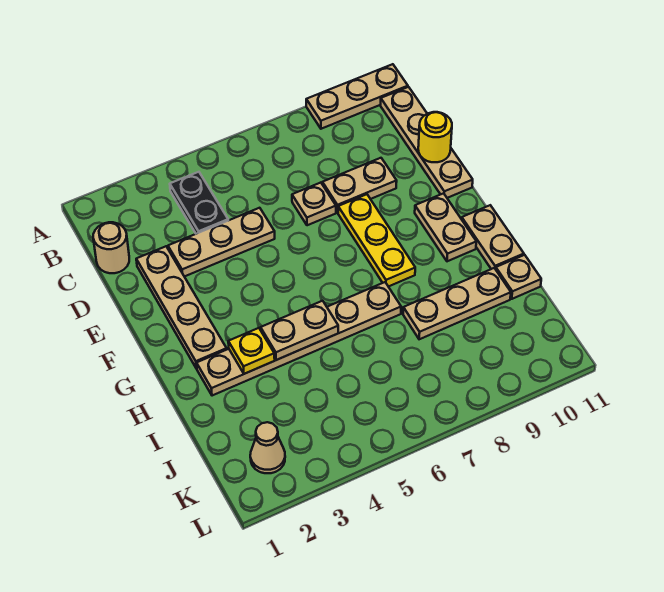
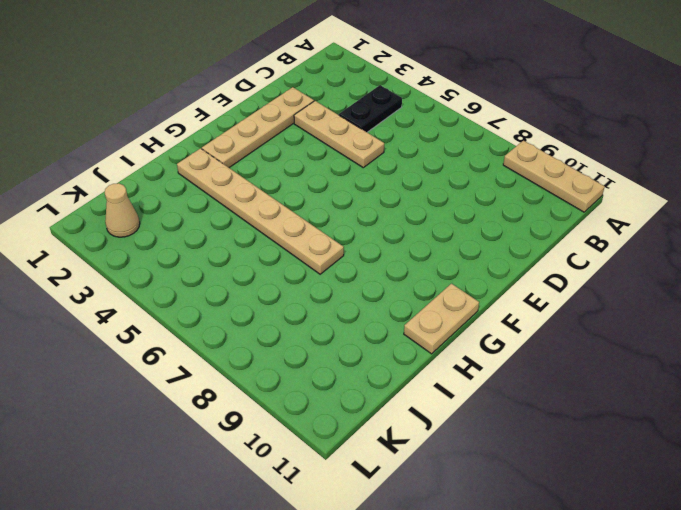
none -> tan plate B11:E11 level 1
none -> tan round brick C1 level 1
none -> tan plate D7 level 1

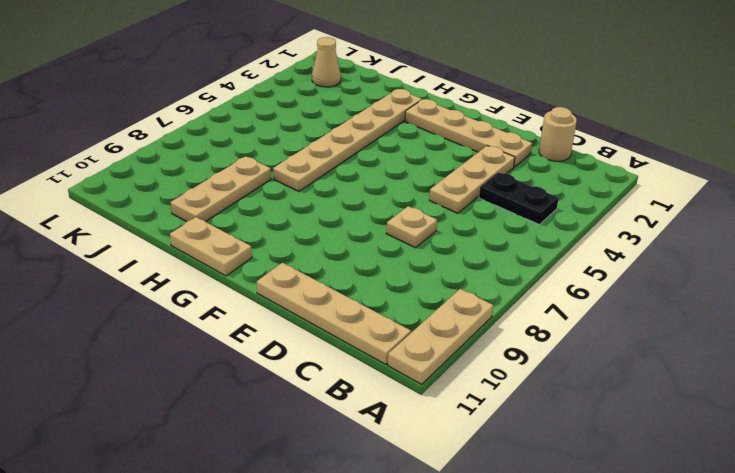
none -> tan plate D8:D9 level 1
none -> yellow plate E8:G8 level 1
none -> tan plate F10:G10 level 1

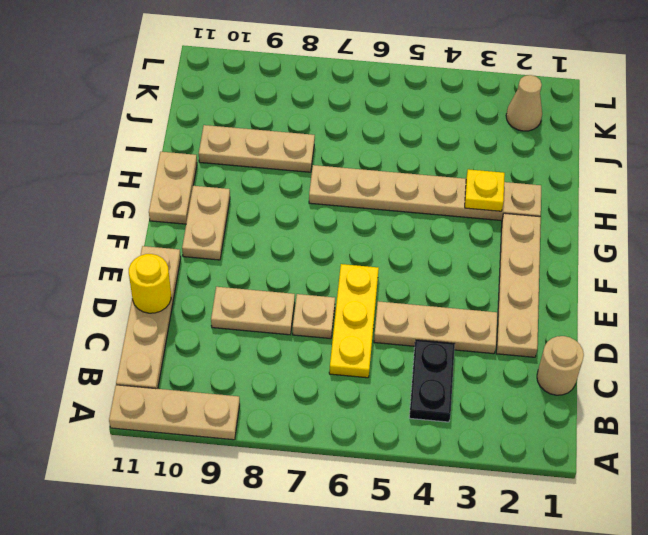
yellow plate C6:E6 level 1 -> yellow plate E8:G8 level 1
none -> tan plate I11 level 1
none -> tan plate H4:H5 level 2

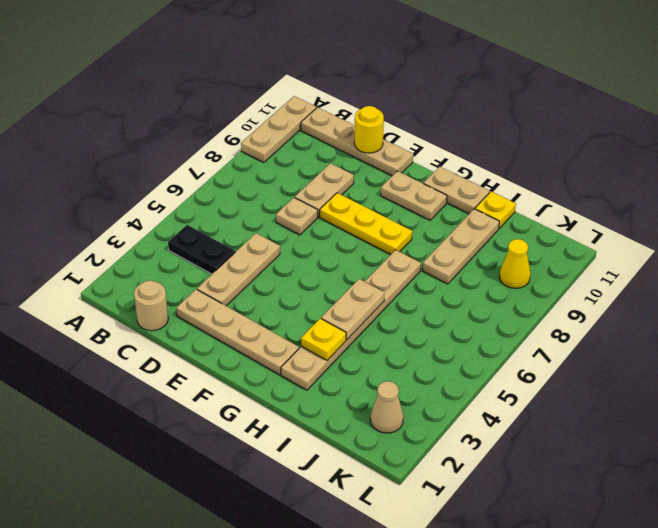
yellow plate I11 level 1 -> tan plate I11 level 1
yellow cone K9 level 1 -> none

